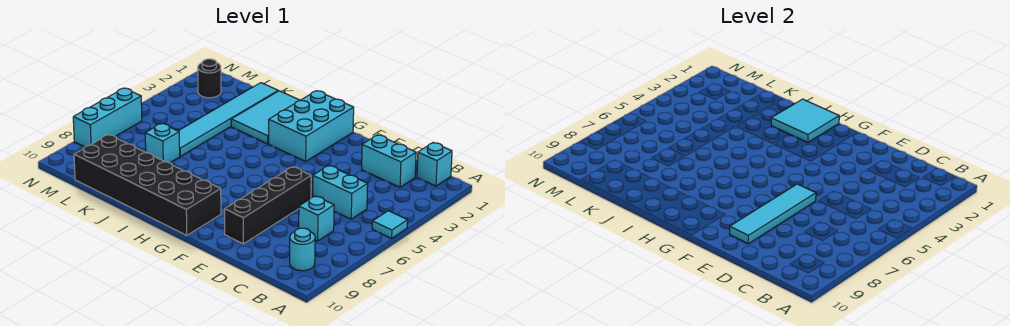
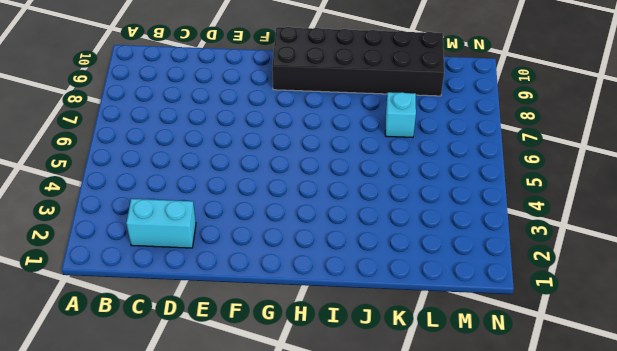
none -> cyan tile A5 level 1
none -> cyan brick B1 level 1
none -> cyan round brick B9 level 1

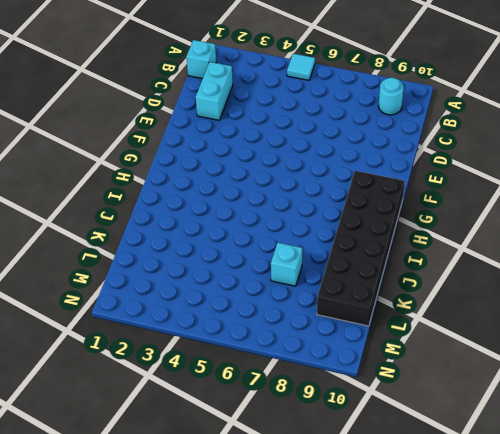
none -> cyan brick C5:D5 level 1
none -> cyan brick C7 level 1
none -> black brick E6:E9 level 1

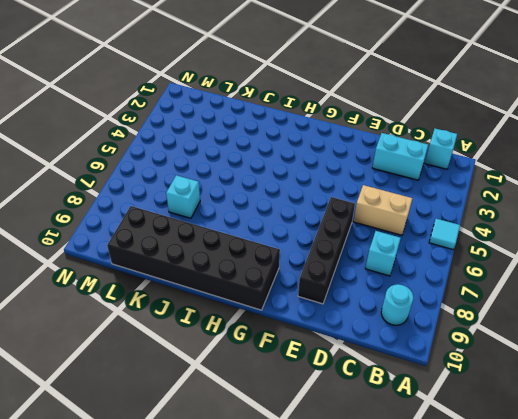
tan brick C5:D5 level 1 -> cyan brick C5:D5 level 1
none -> cyan brick G1:H3 level 1
none -> cyan tile I1:J3 level 1
none -> cyan tile K1:K6 level 1

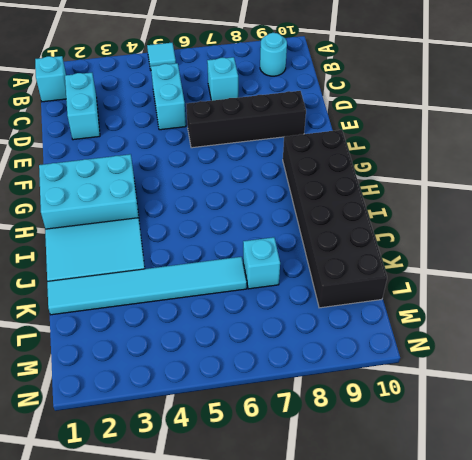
none -> black round brick M2 level 1
none -> cyan brick N6:N8 level 1
none -> cyan tile E6:E9 level 2

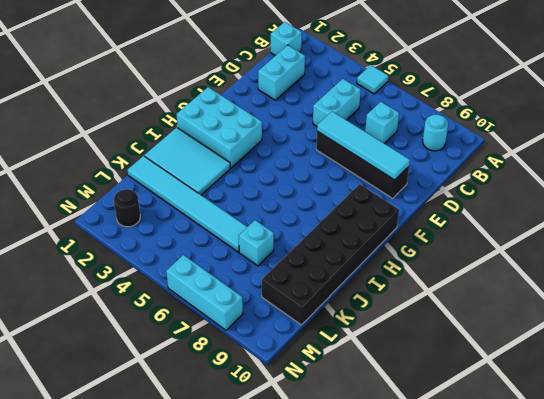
none -> cyan tile H1:I2 level 2

